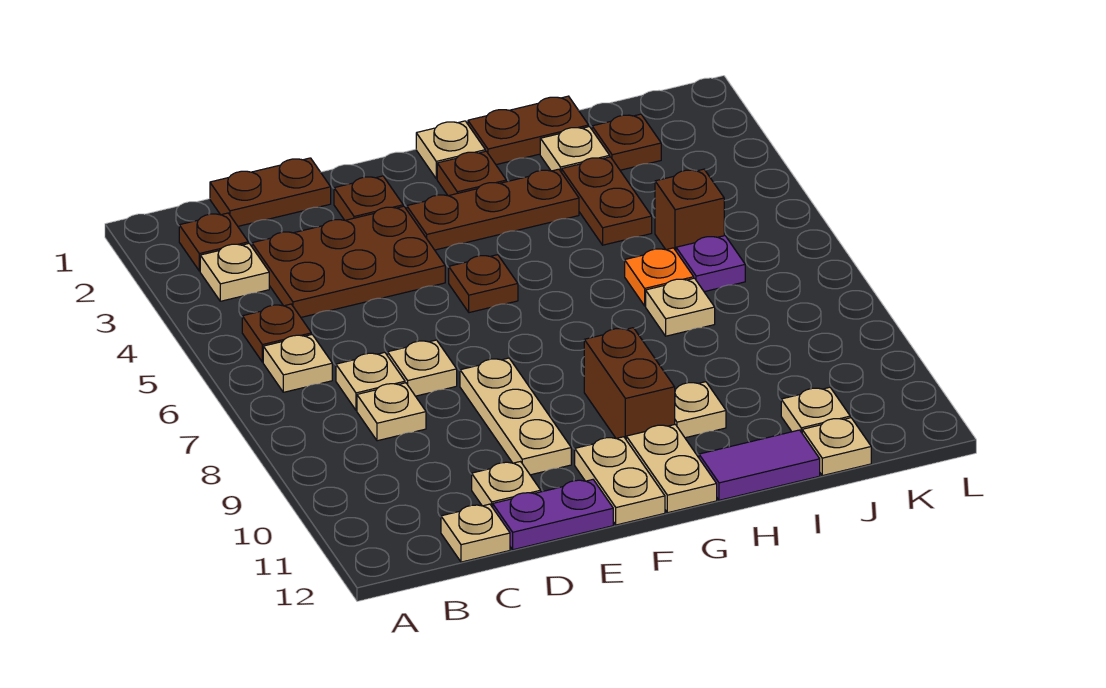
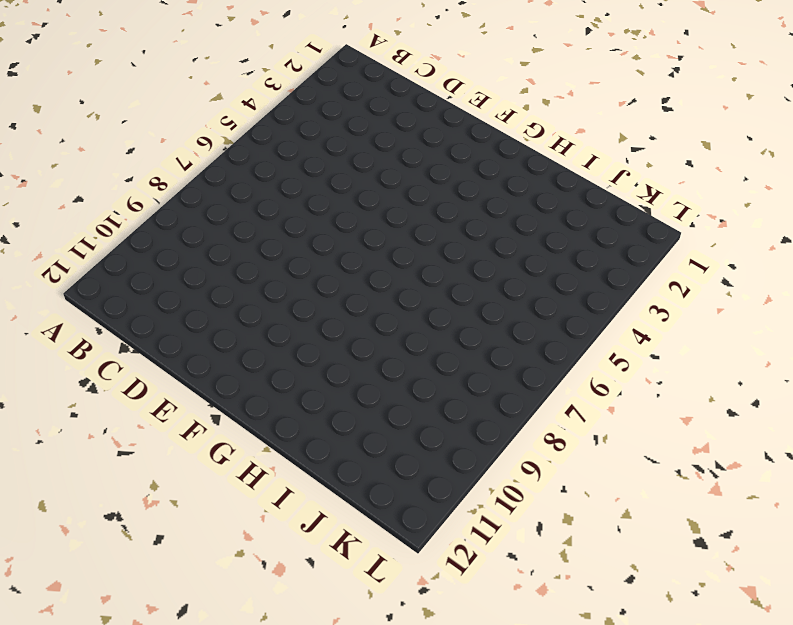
none -> brown plate B2 level 1
none -> tan plate B3 level 1
none -> brown plate B5 level 1
none -> tan plate B6 level 1

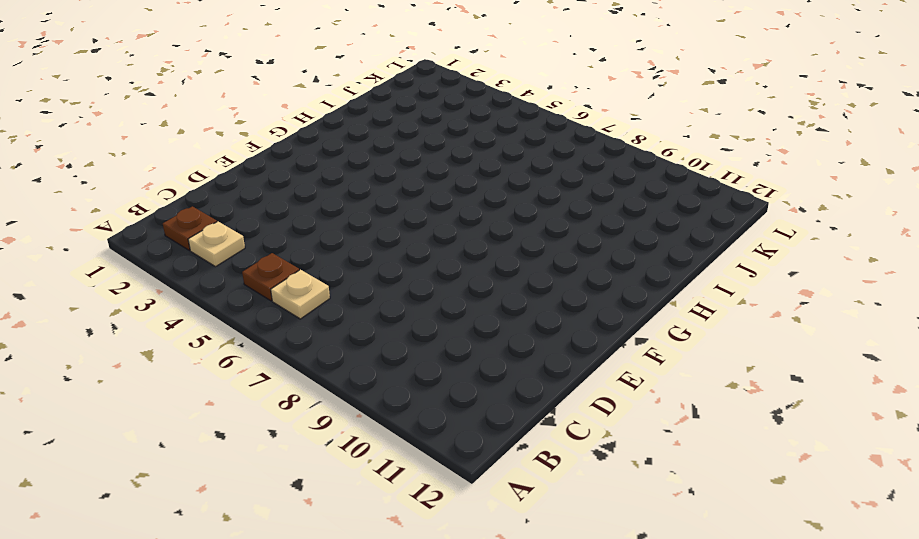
none -> brown plate C1:D1 level 1
none -> brown plate C3:E4 level 1
none -> tan plate C7 level 1
none -> tan plate C8 level 1

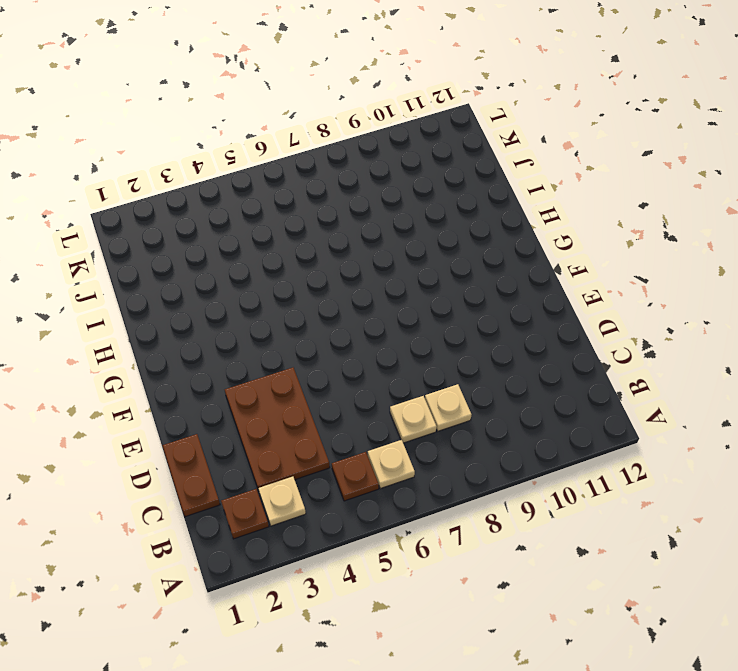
none -> tan plate C12 level 1
none -> tan plate D7 level 1
none -> tan plate D11 level 1
none -> purple plate D12:E12 level 1

